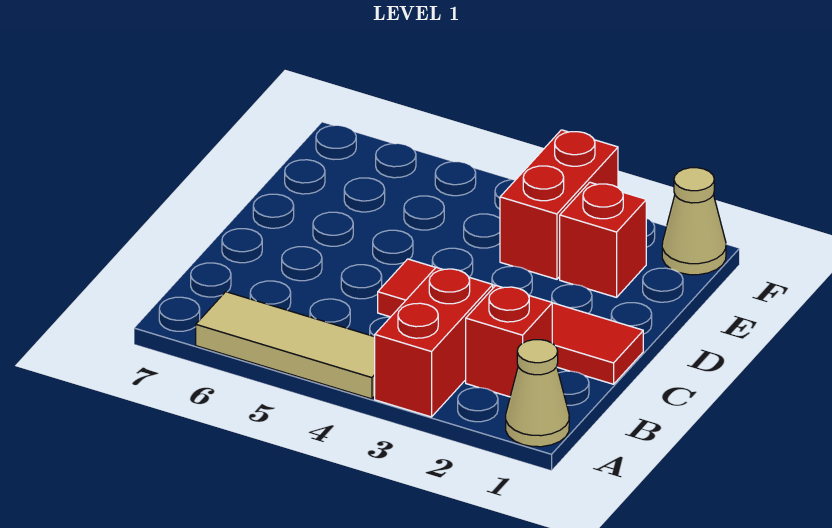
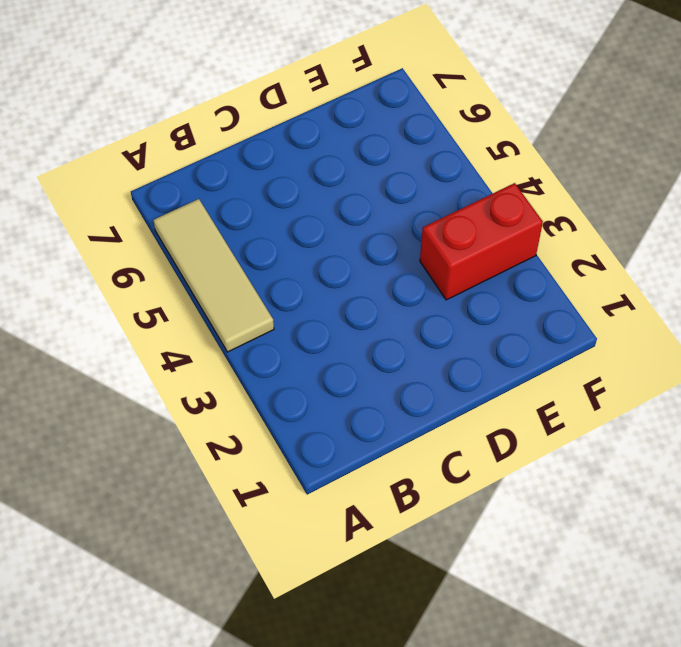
none -> tan cone A1 level 1
none -> red brick A3:B3 level 1

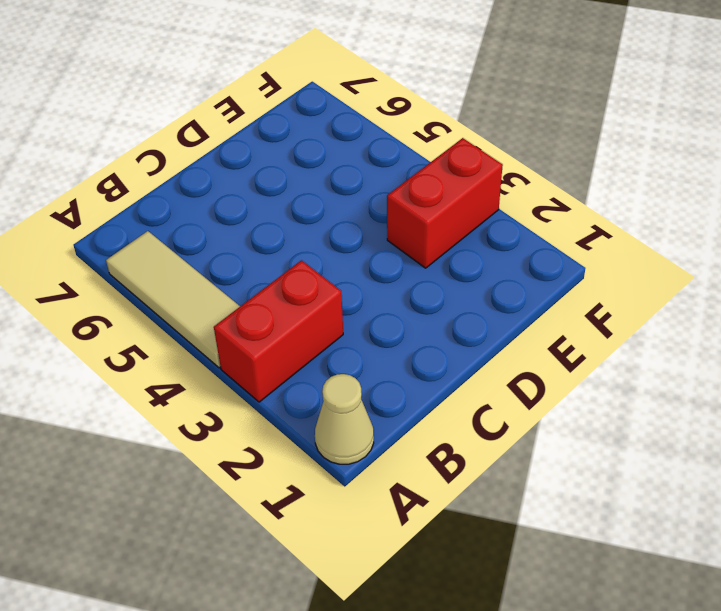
none -> red brick B2 level 1
none -> red tile C1:C4 level 1

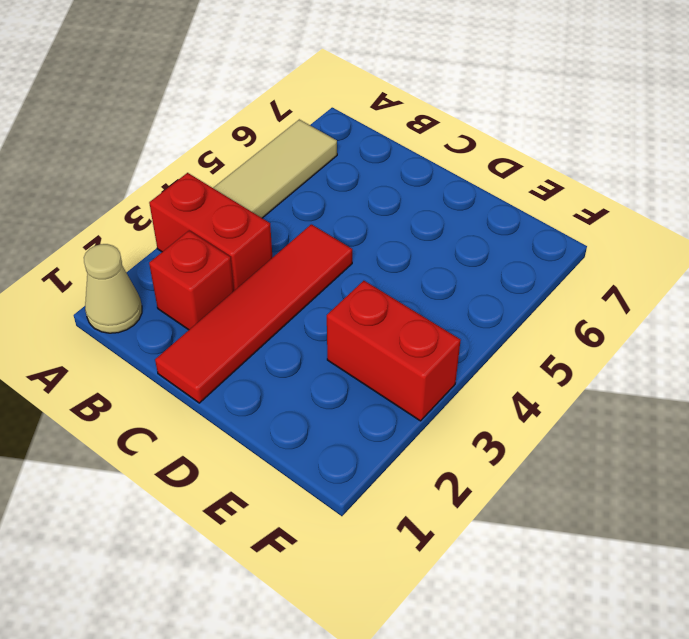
none -> red brick E2 level 1
none -> tan cone F1 level 1

